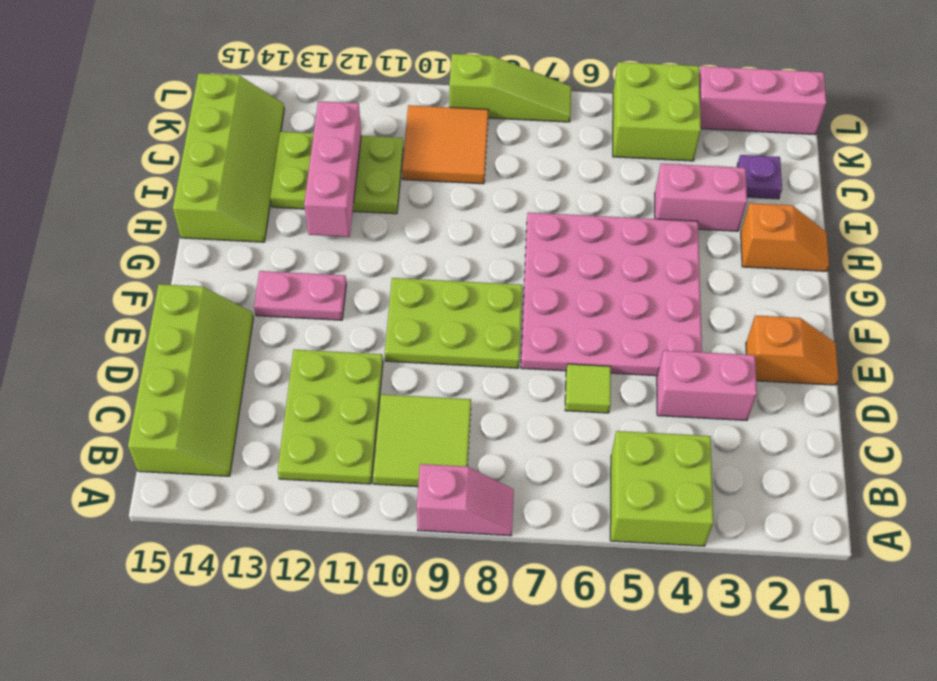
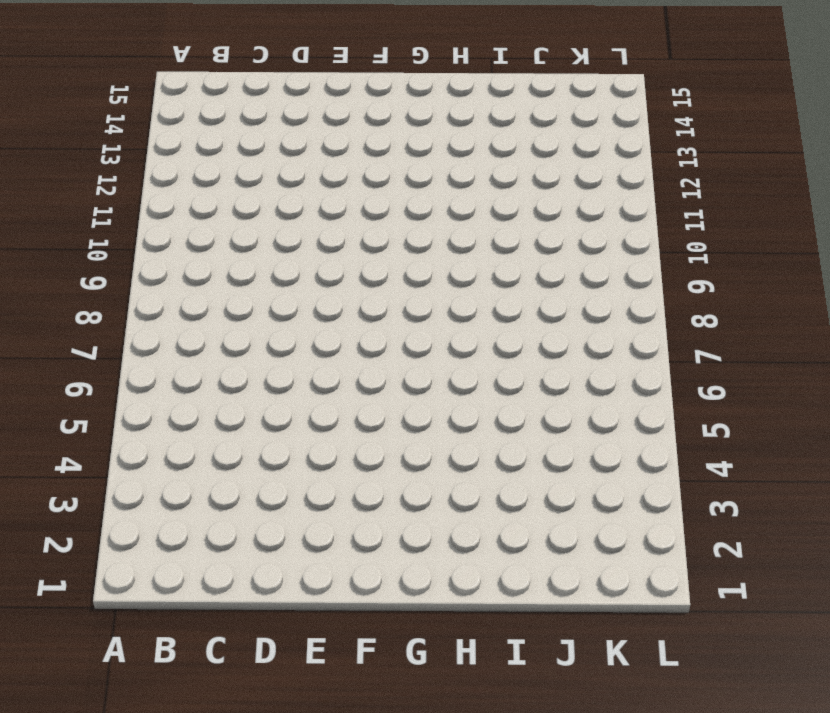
none -> lime brick A4:B5 level 1
none -> pink slope A8:A9 level 1 top 9
none -> lime tile B9:C10 level 1

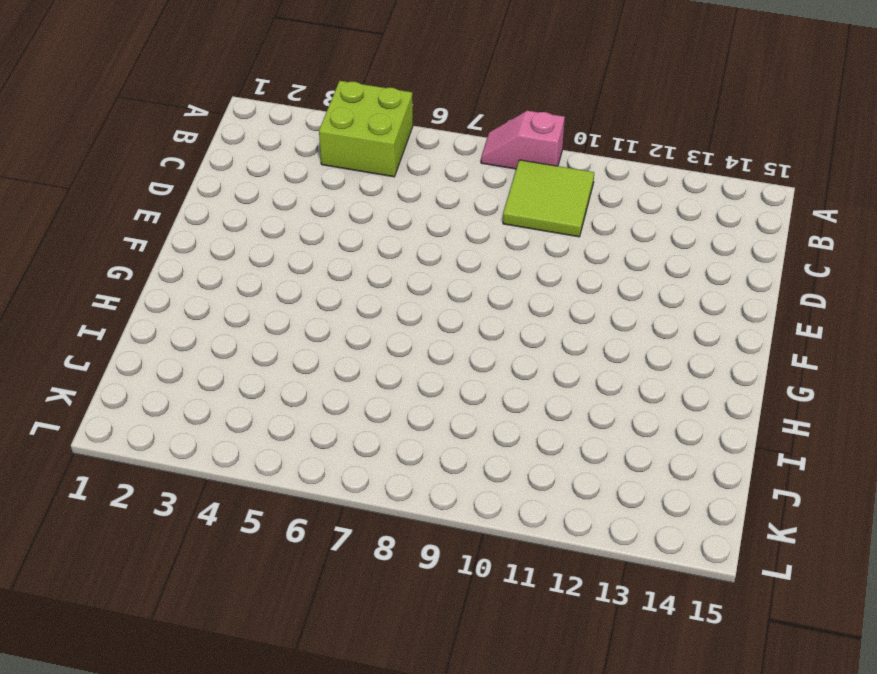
none -> lime plate B11:D12 level 1
none -> lime slope B14:E15 level 1 top 15
none -> pink brick D3:D4 level 1

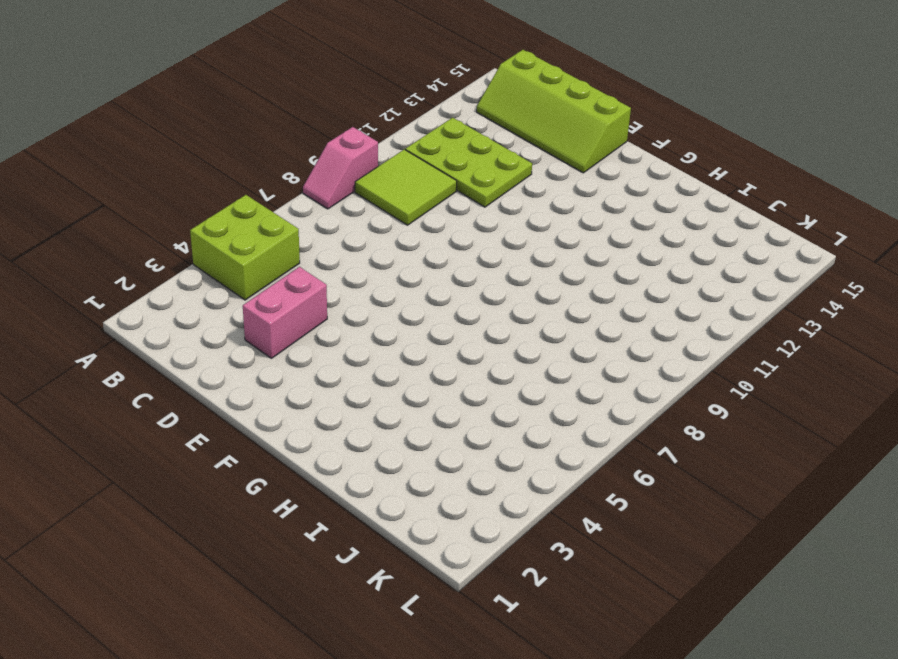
none -> lime tile D6 level 1
none -> orange slope E1:E2 level 1 top 2
none -> pink plate E4:H7 level 1

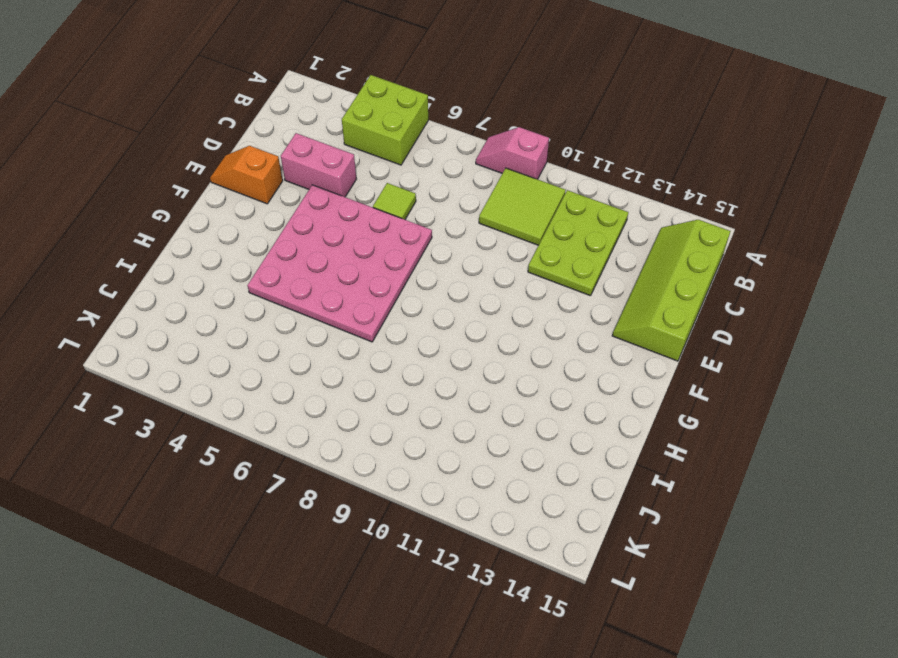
none -> lime plate E8:F10 level 1
none -> pink plate F12:F13 level 1
none -> orange slope H1:H2 level 1 top 2

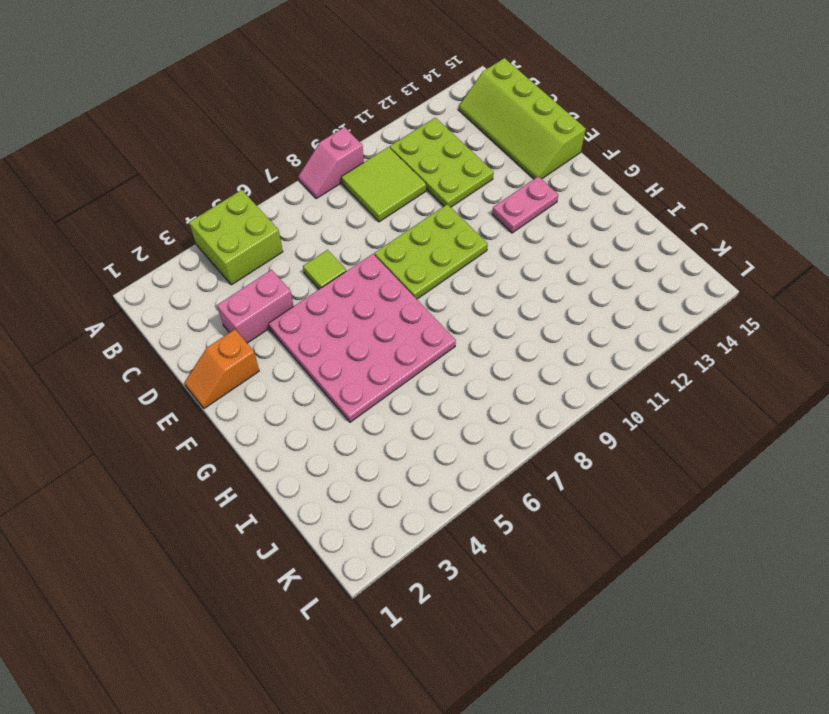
none -> orange slope H1:H2 level 1 top 2
none -> lime slope H14:K15 level 1 top 15
none -> pink brick I3:I4 level 1

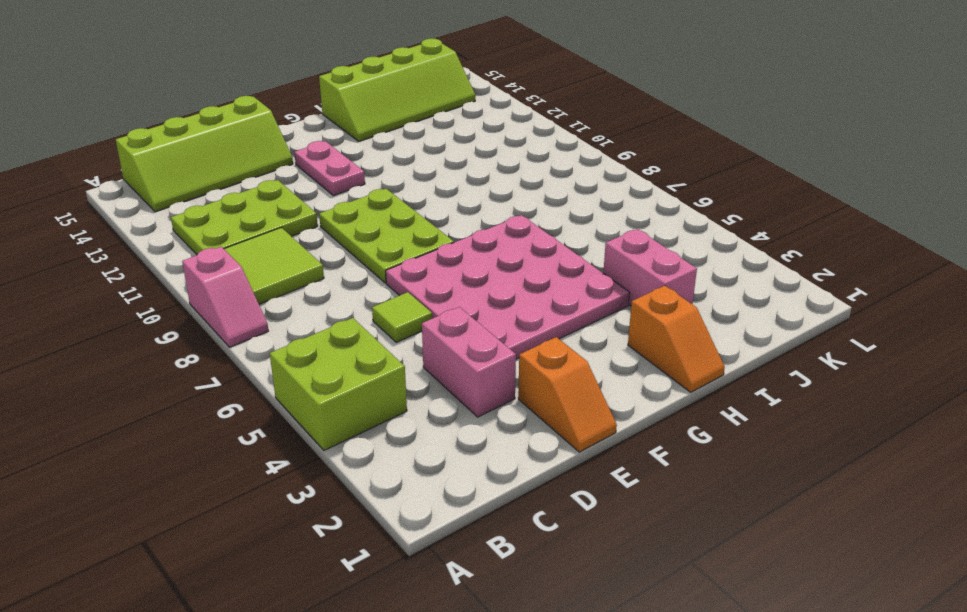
none -> lime plate I11:J13 level 1
none -> purple plate J2 level 1
none -> orange tile J9:K10 level 1

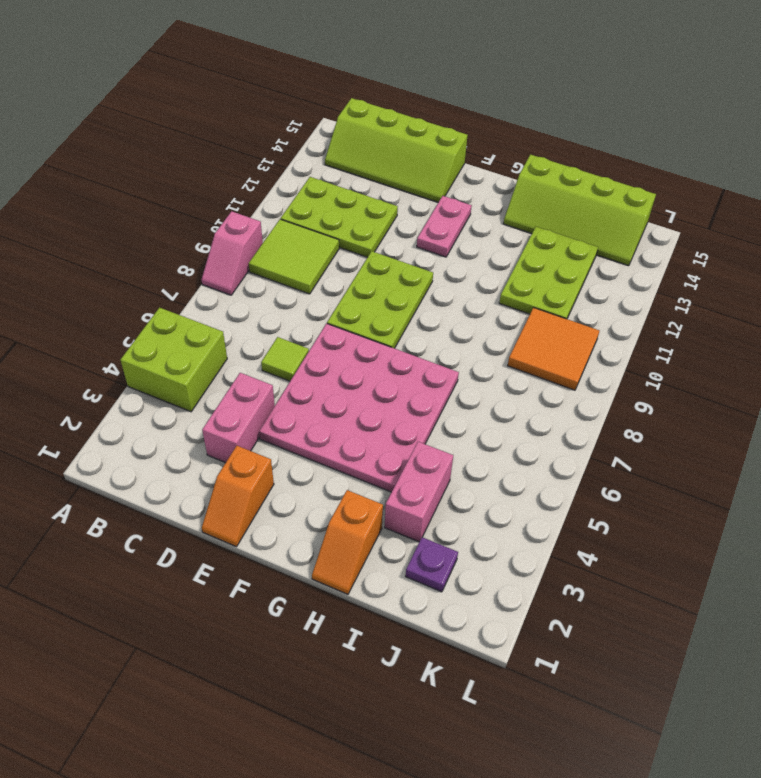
none -> lime brick K4:L5 level 1
none -> pink brick L1:L3 level 1
none -> lime slope L7:L9 level 1 top 9

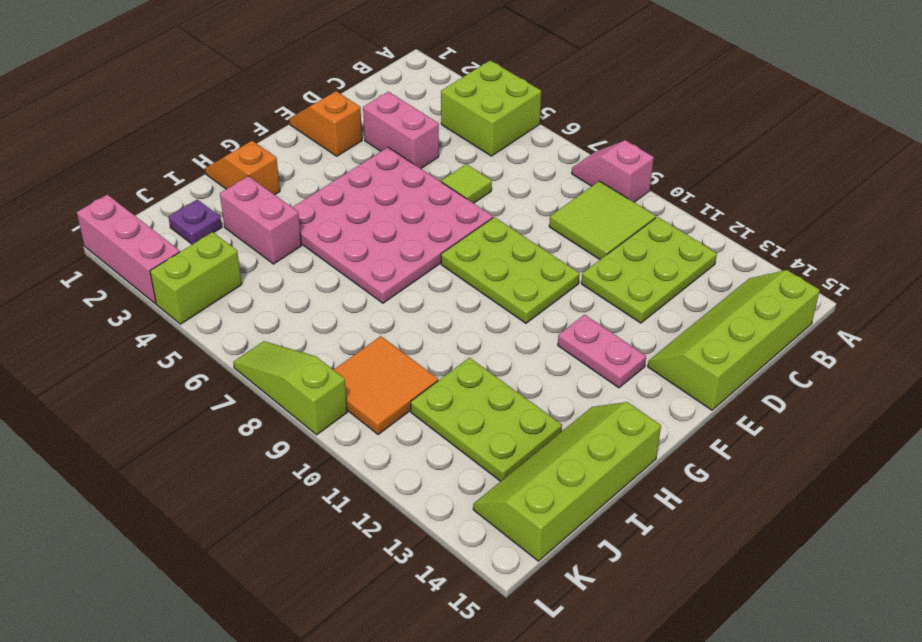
lime brick K4:L4 level 1 -> lime brick K4:L5 level 1
none -> pink brick H12:J12 level 2

